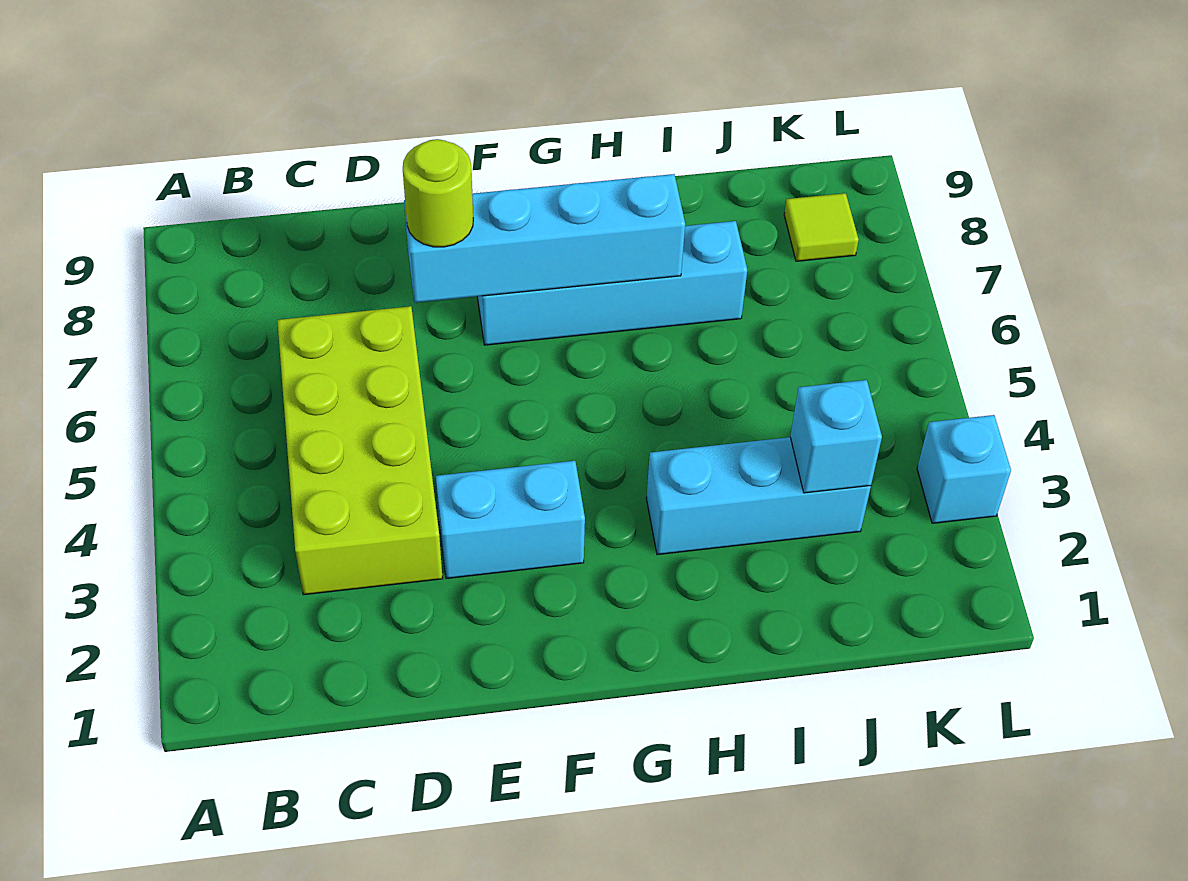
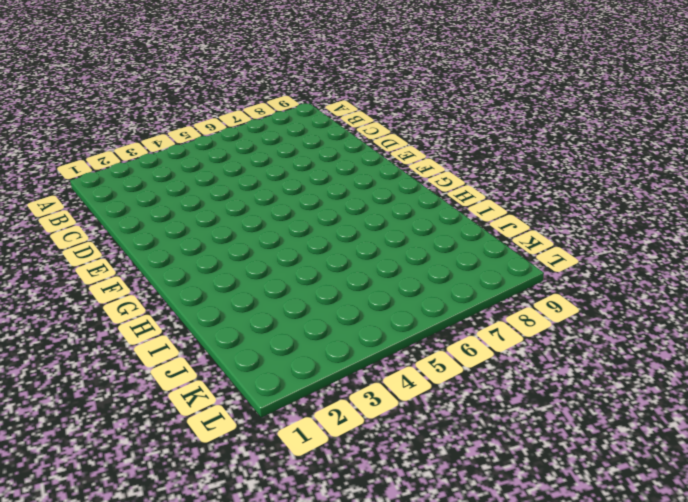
none -> lime brick C3:D6 level 1
none -> cyan brick E3:F3 level 1

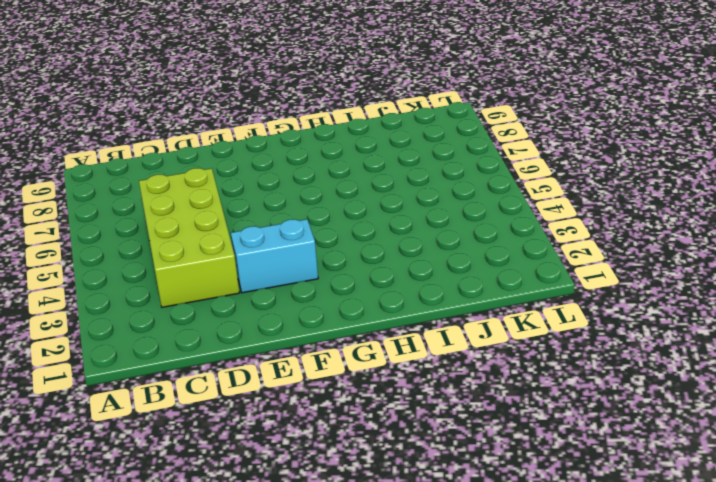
none -> cyan brick F7:I7 level 1
none -> cyan brick H3:J3 level 1

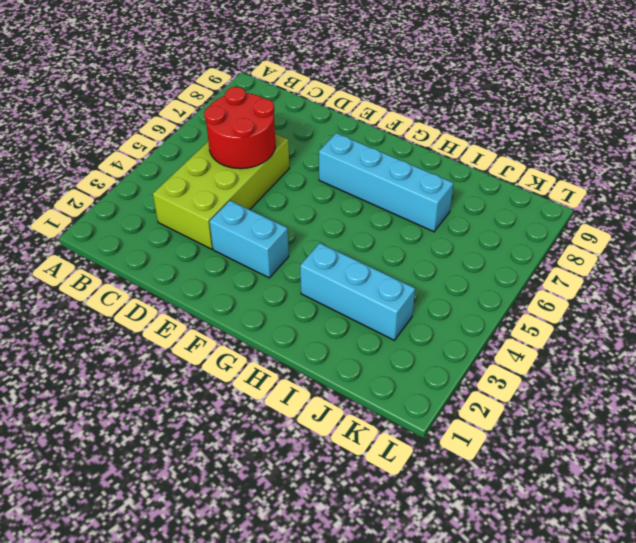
red round brick C5:D6 level 2 -> none
none -> lime tile K8 level 1
none -> cyan brick L3 level 1

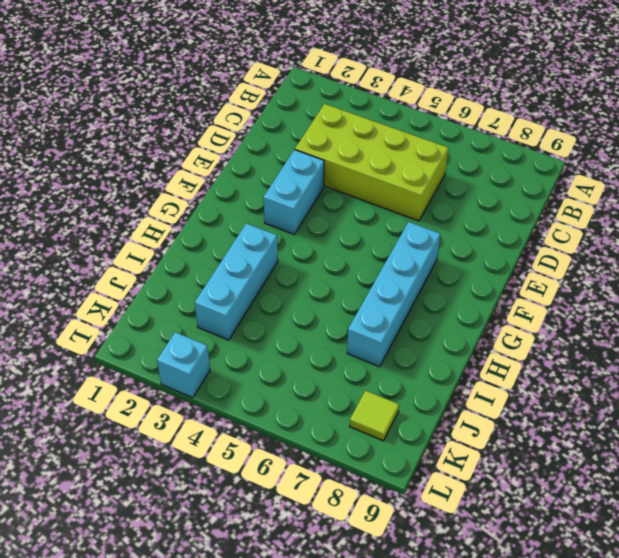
none -> cyan brick E7:H7 level 2
none -> cyan brick J3 level 2

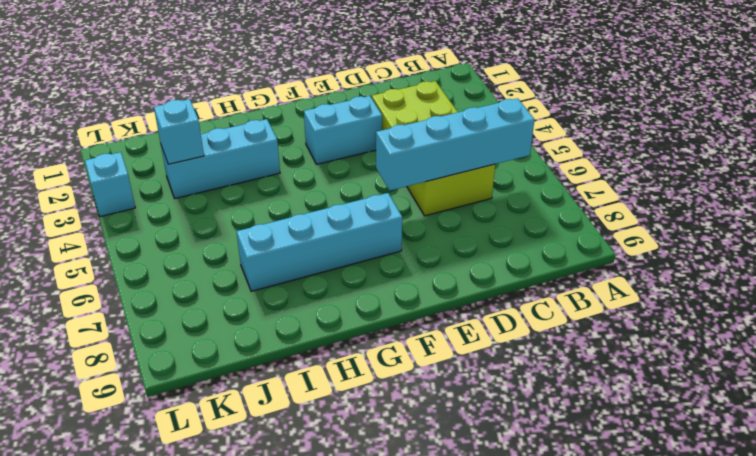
cyan brick B6:E6 level 2 -> cyan brick E7:H7 level 2
none -> lime tile K8 level 1
none -> lime round brick E7 level 3

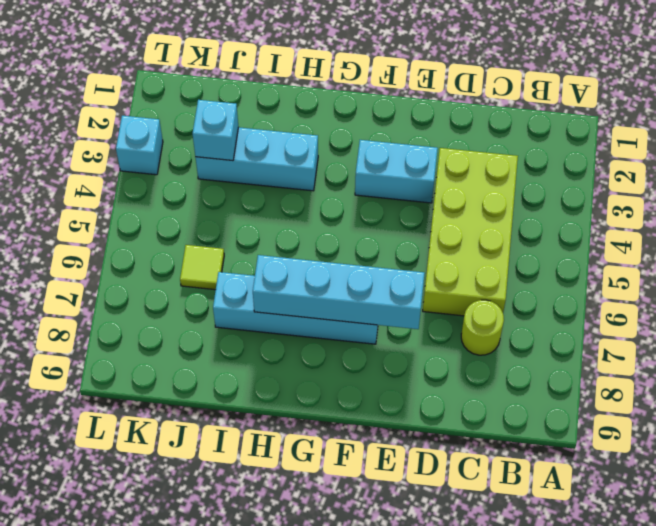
lime round brick C7 level 1 -> lime round brick E7 level 3
lime tile J6 level 1 -> lime tile K8 level 1

